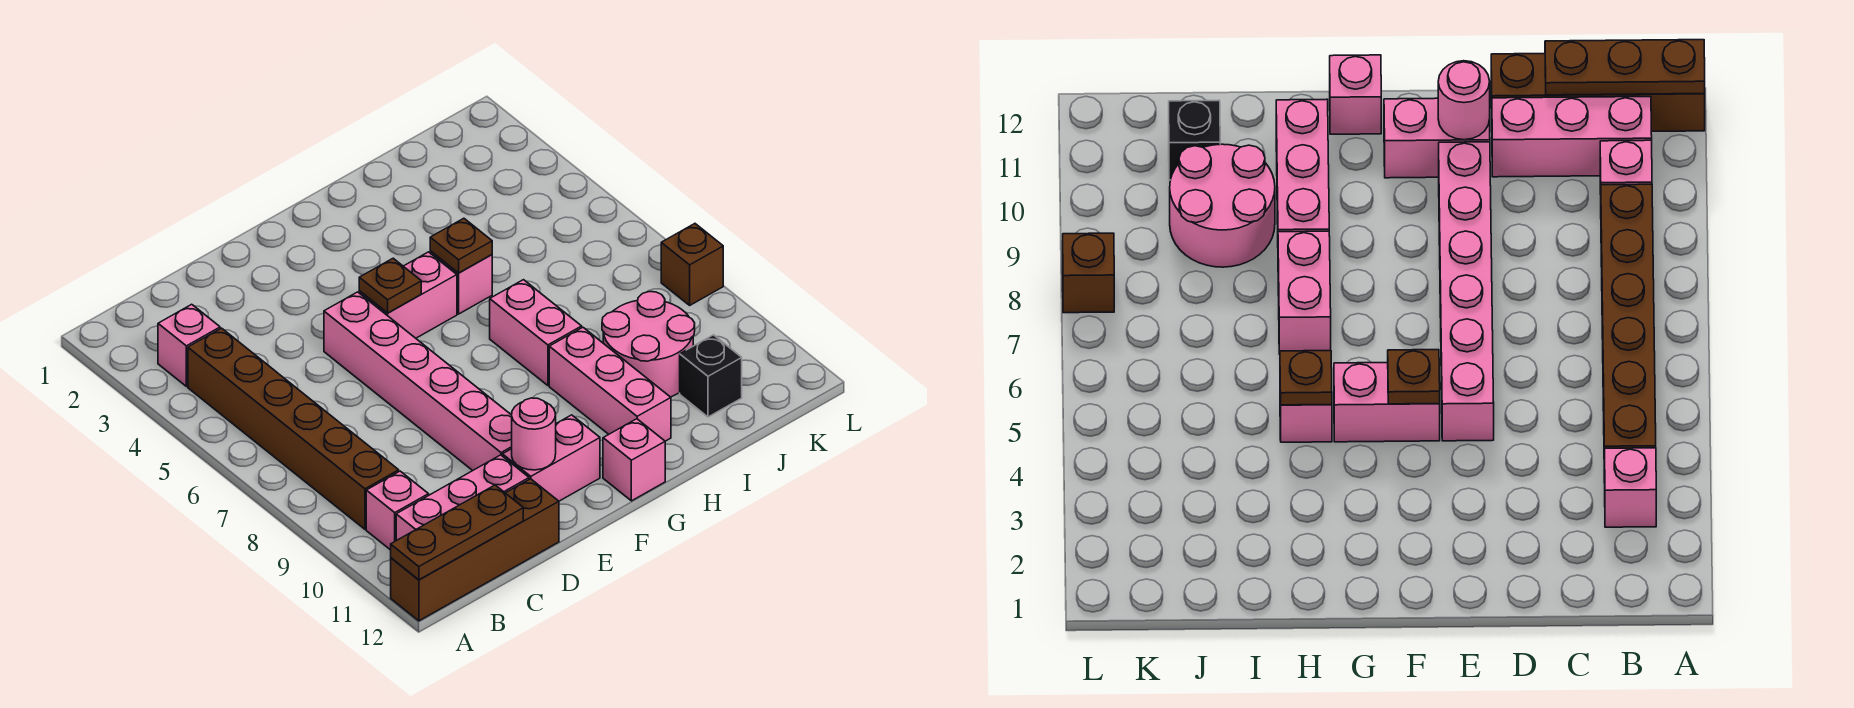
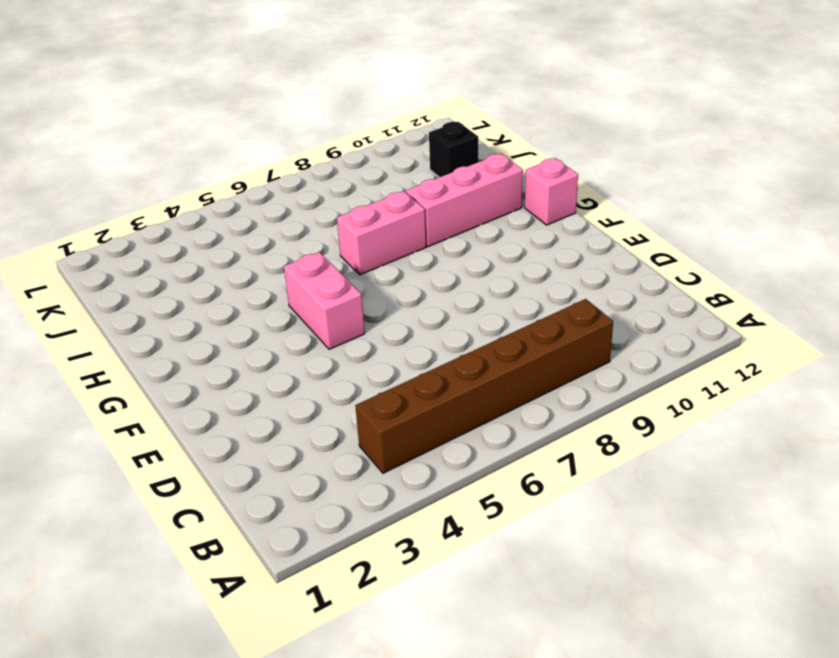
none -> brown brick A12:D12 level 1
none -> pink brick B3 level 1
none -> pink brick B10 level 1

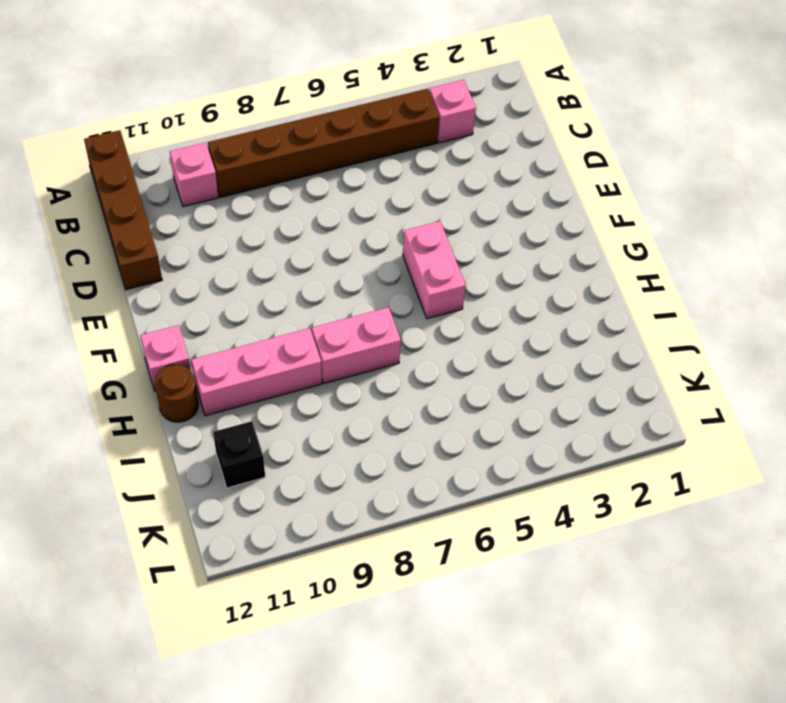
brown round brick H12 level 1 -> none
none -> pink brick B11:D11 level 1
none -> pink brick E5:E10 level 1
none -> pink brick E11:F11 level 1

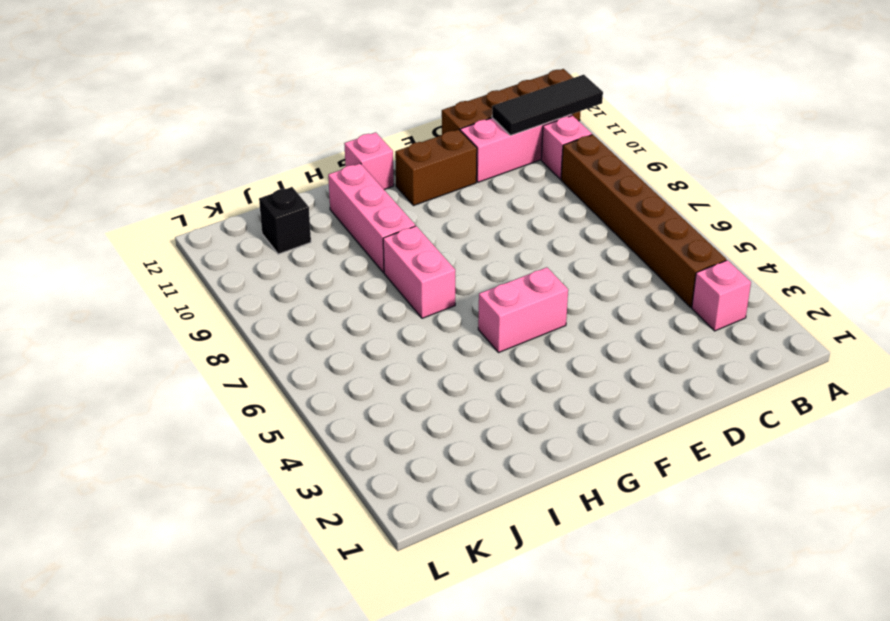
black tile A11:C11 level 2 -> none
brown brick E11:F11 level 1 -> pink brick E11:F11 level 1
none -> pink brick E5:E10 level 1
none -> pink brick H5 level 1
none -> pink round brick I9:J10 level 1

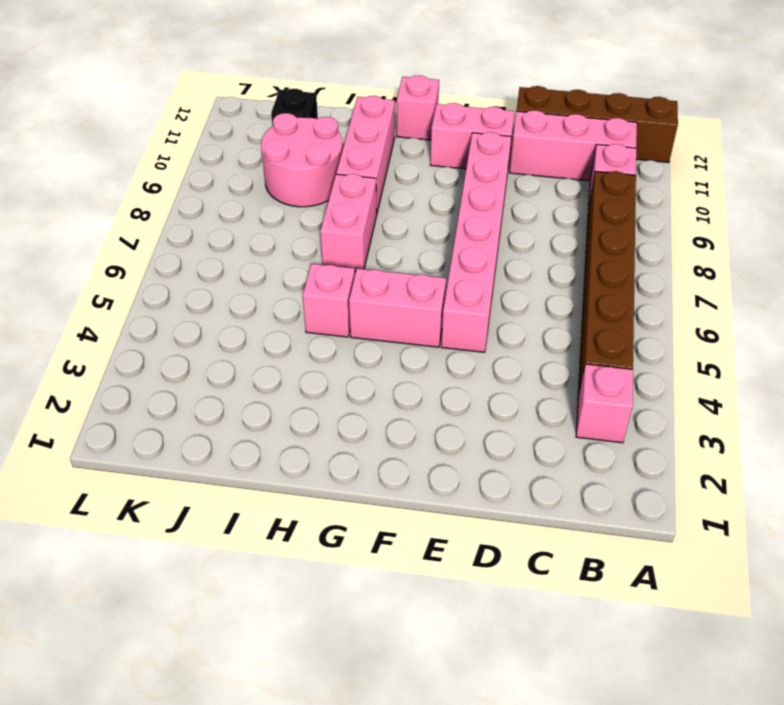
none -> brown brick L8 level 1
none -> brown plate A12:C12 level 2
none -> pink round brick E11 level 2

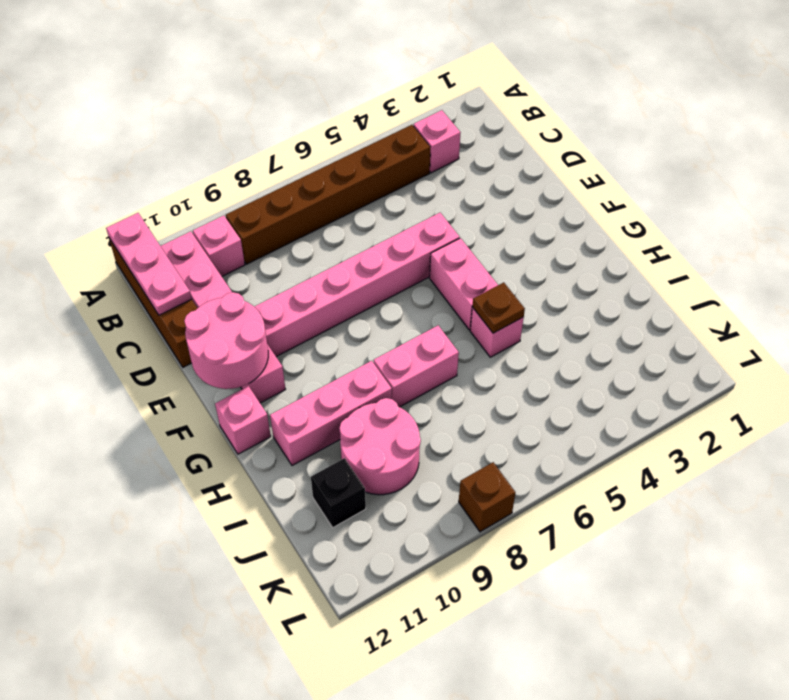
pink plate A12:C12 level 2 -> brown plate A12:C12 level 2
pink round brick E11:F12 level 2 -> pink round brick E11 level 2
none -> brown plate F5 level 2

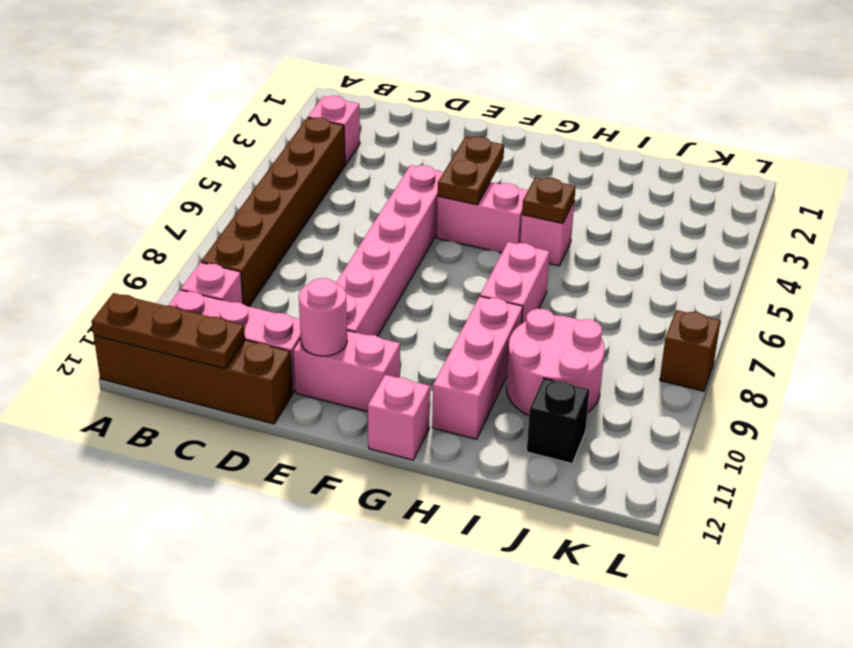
brown plate F4:F5 level 2 -> brown plate F5 level 2

